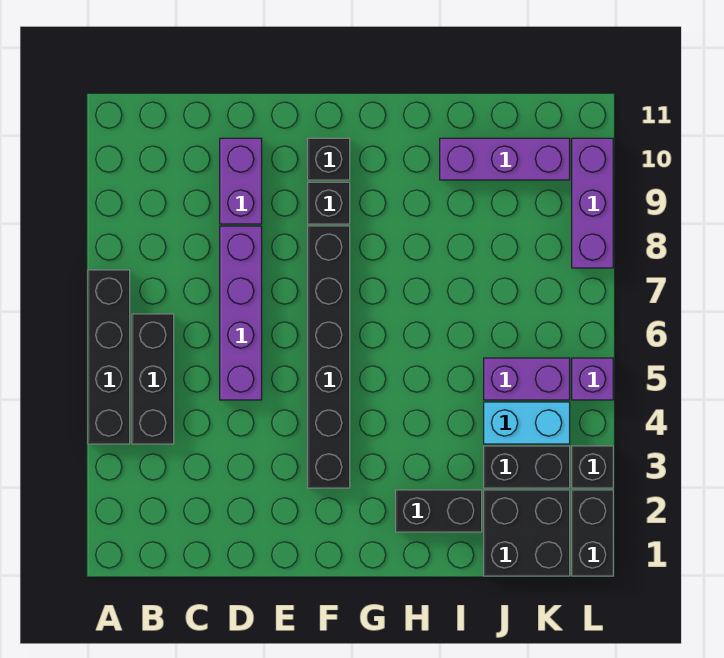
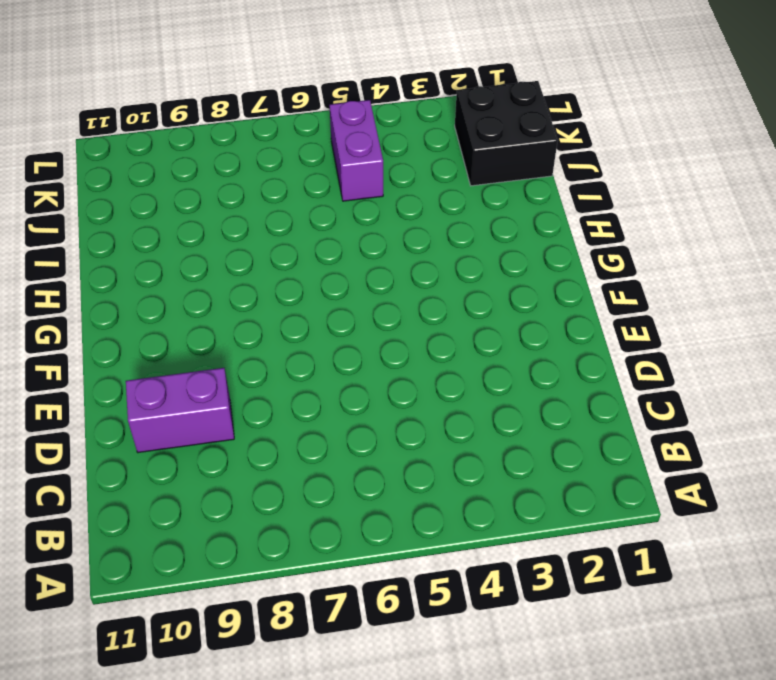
none -> black brick A4:A7 level 1
none -> black brick B4:B6 level 1
none -> purple brick D5:D8 level 1

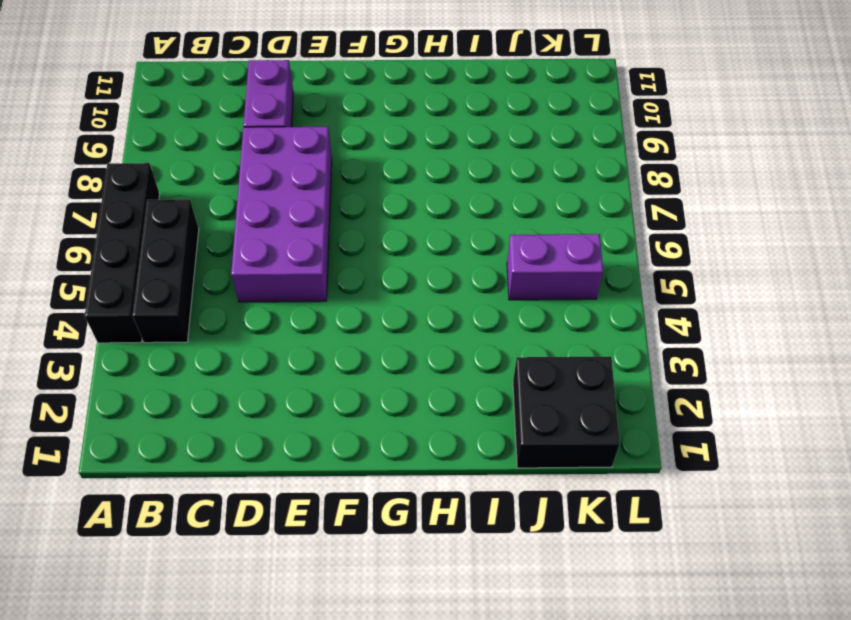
purple brick D5:E8 level 1 -> purple brick D5:D8 level 1
none -> black brick F3:F8 level 1
none -> black brick F9 level 1
none -> black brick F10 level 1

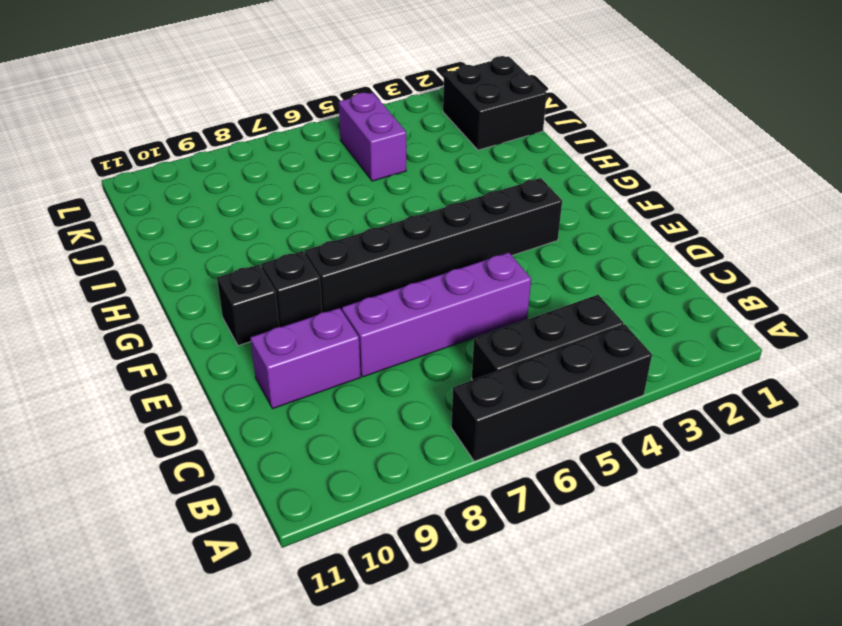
none -> black brick H2:I2 level 1
none -> purple brick I10:K10 level 1
none -> black brick J3:K3 level 1

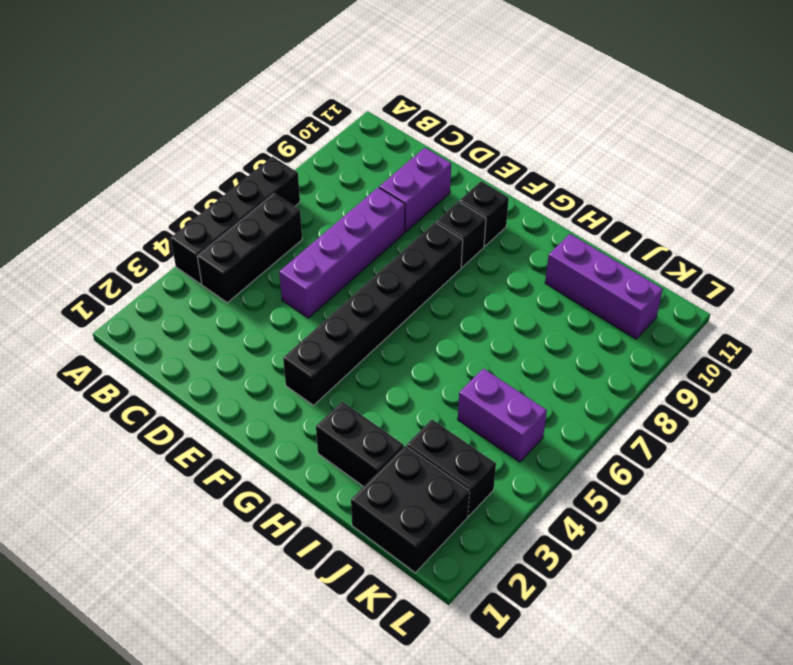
none -> cyan brick J4:K4 level 1
none -> black brick L1:L2 level 1
none -> black brick L3 level 1

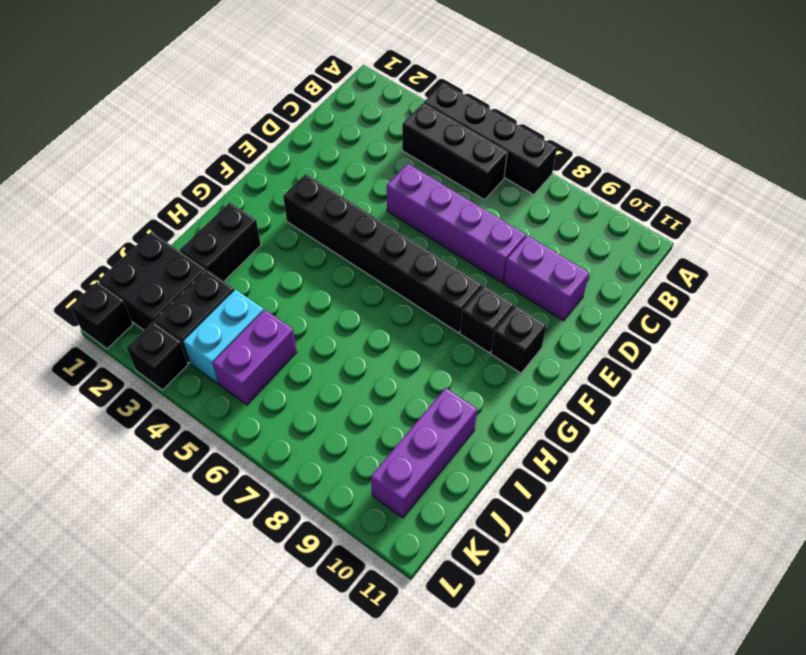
black brick L1 level 1 -> black brick L1:L2 level 1
none -> purple brick L5 level 1
none -> purple brick L8:L10 level 1

